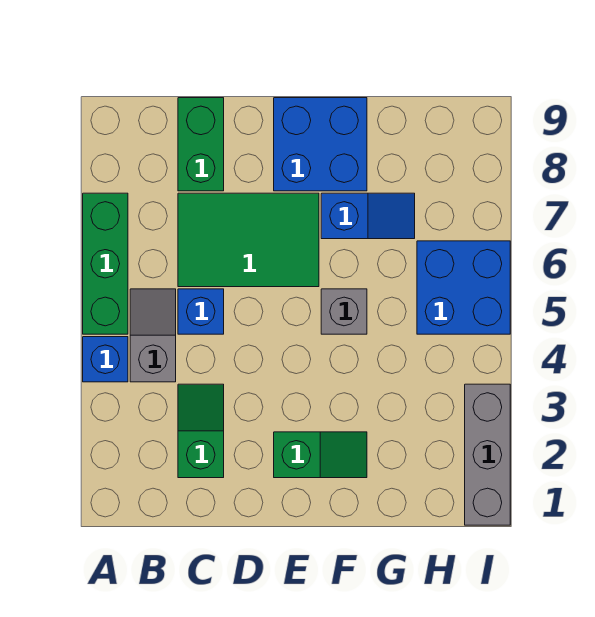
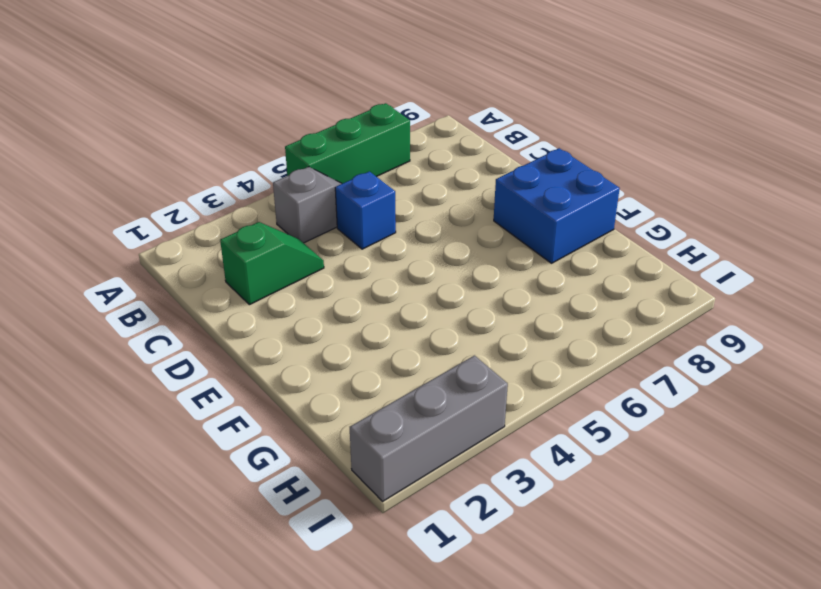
none -> blue brick A4 level 1
none -> green tile C6:E7 level 1
none -> green brick C8:C9 level 1

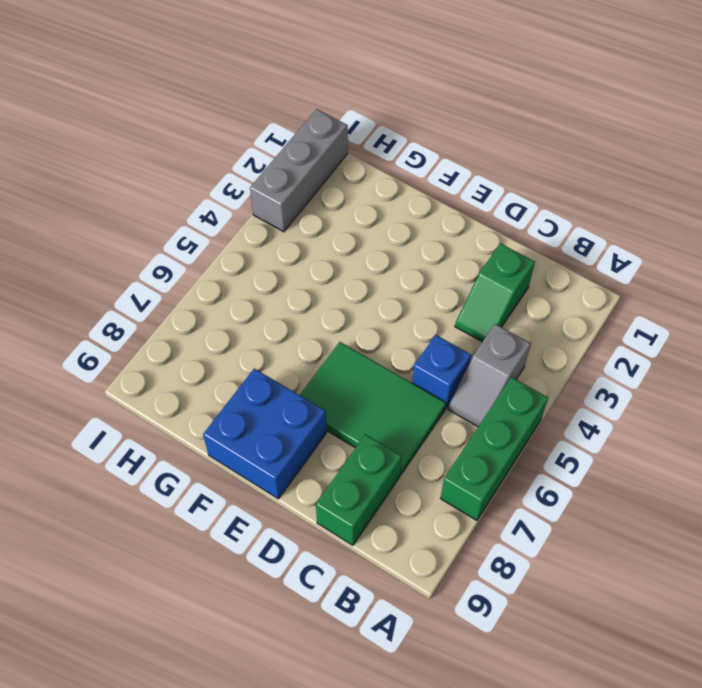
none -> blue brick A4 level 1
none -> green slope E2:F2 level 1 top E
none -> grey brick F5 level 1

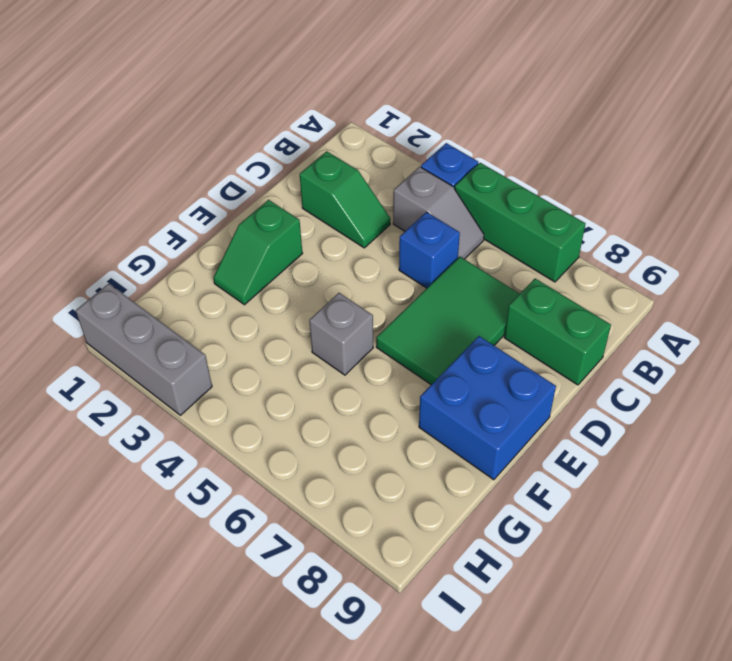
none -> blue slope F7:G7 level 1 top F
none -> blue brick H5:I6 level 1

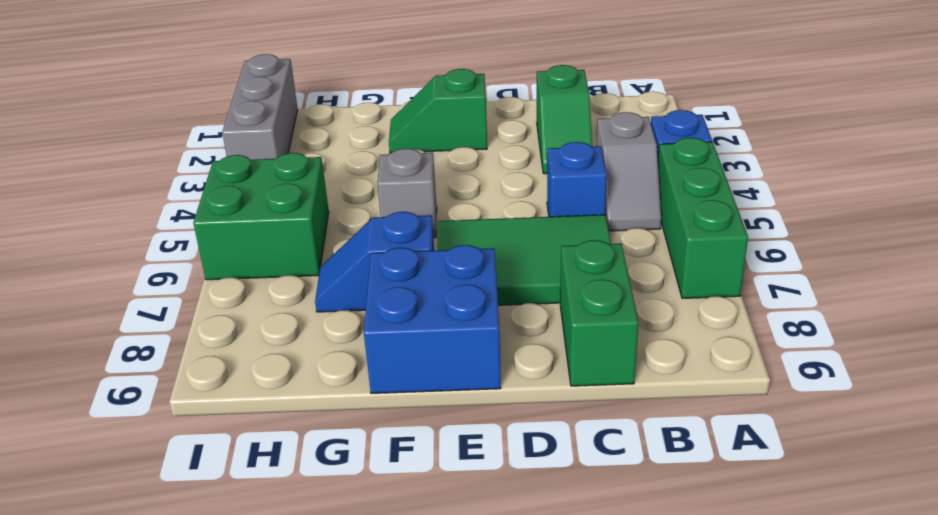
green brick H5:I6 level 1 -> blue brick H5:I6 level 1

